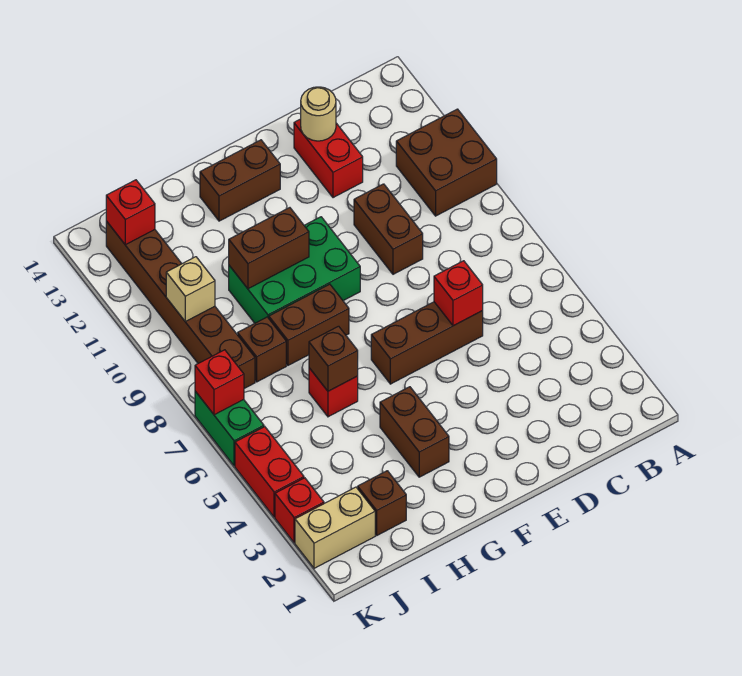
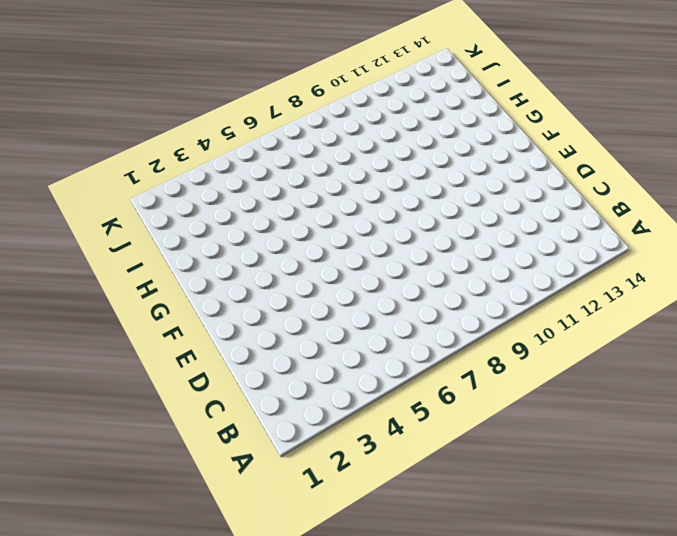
none -> brown brick A10:B11 level 1
none -> brown brick D6:F6 level 1
none -> brown brick D9:D10 level 1

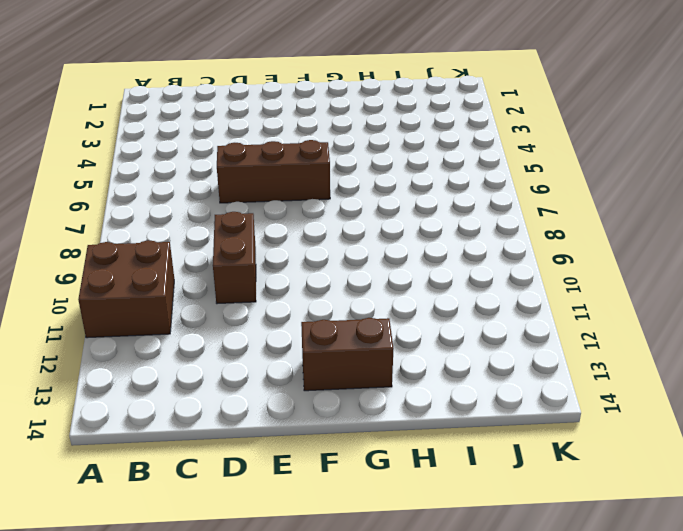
none -> red brick D12:D13 level 1
none -> green brick F9:H10 level 1
none -> brown brick G3:G4 level 1

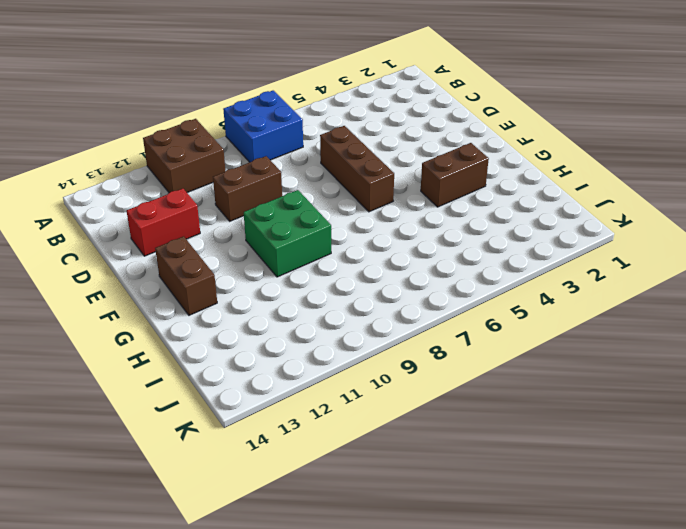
blue brick A7:B8 level 1 -> none
green brick F9:G10 level 1 -> green brick F9:H10 level 1
none -> brown brick G8:H8 level 1
none -> red brick H6 level 1
none -> brown brick I2 level 1

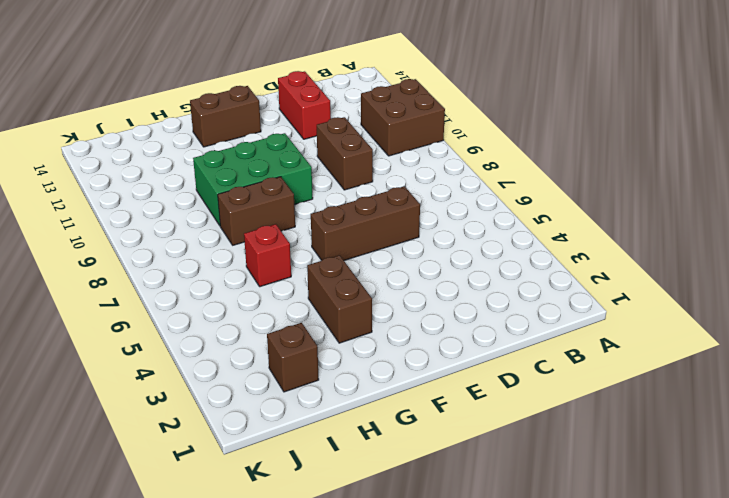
none -> brown brick I8 level 1
none -> tan brick J2:K2 level 1
none -> brown brick J8:J13 level 1

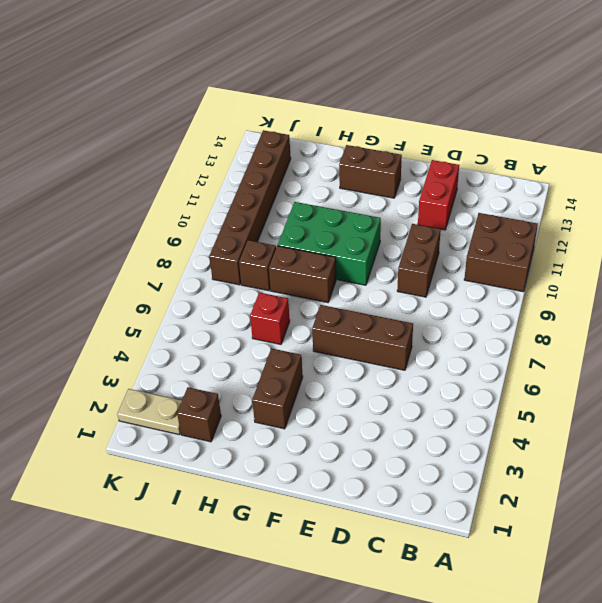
tan plate J2:K2 level 1 -> tan brick J2:K2 level 1
none -> red brick K3 level 1
none -> red brick K4:K5 level 1
none -> green brick K6:K7 level 1

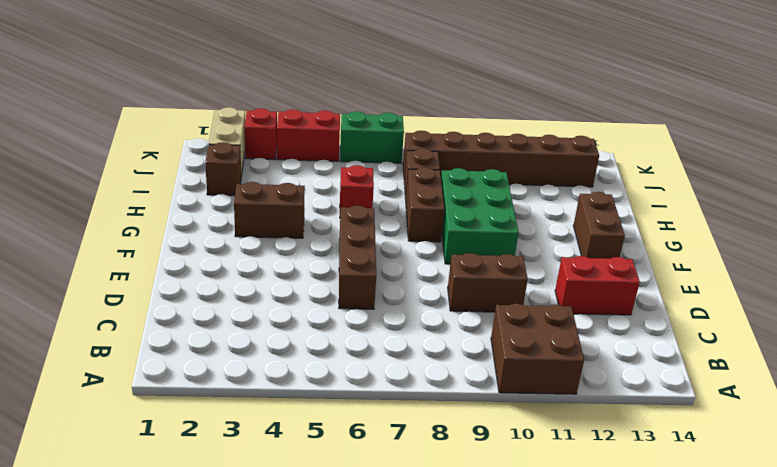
none -> red brick D6 level 2
none -> tan round brick D13 level 2
none -> brown brick G10:H10 level 2

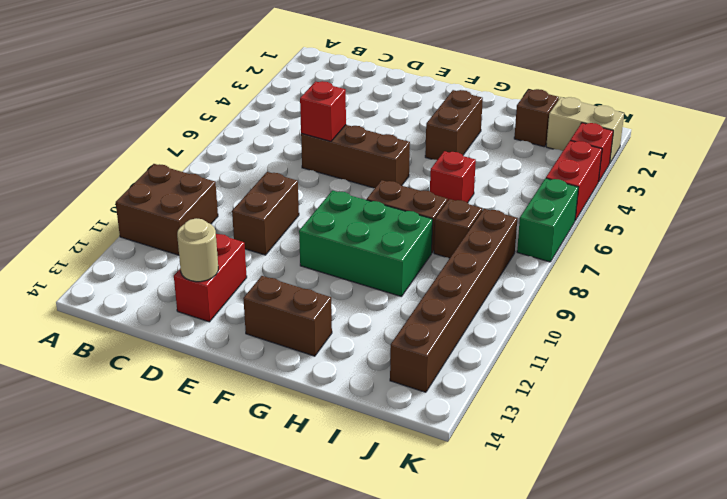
none -> brown brick G10:H10 level 2
none -> brown brick H6 level 2
none -> tan brick J10 level 2

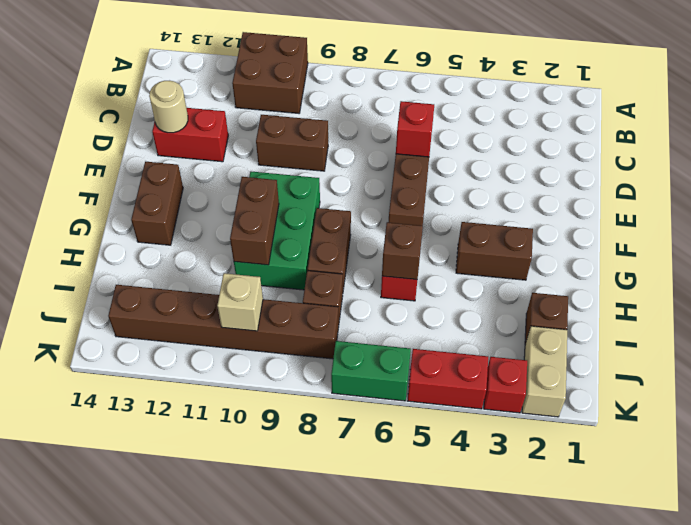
none -> red brick J13 level 2
none -> red brick K7 level 2

